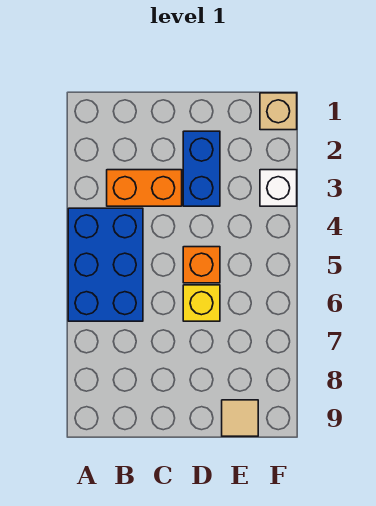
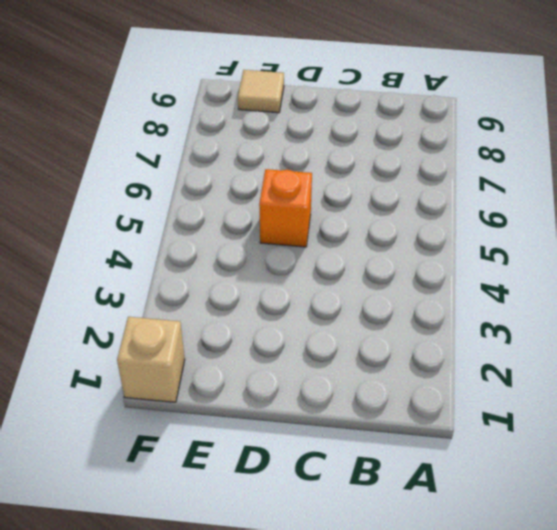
none -> blue brick A4:B6 level 1
none -> orange brick B3:C3 level 1

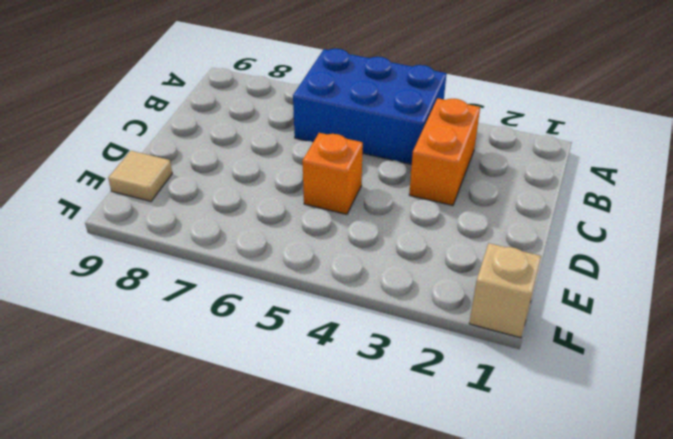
none -> blue brick D2:D3 level 1
none -> yellow brick D6 level 1

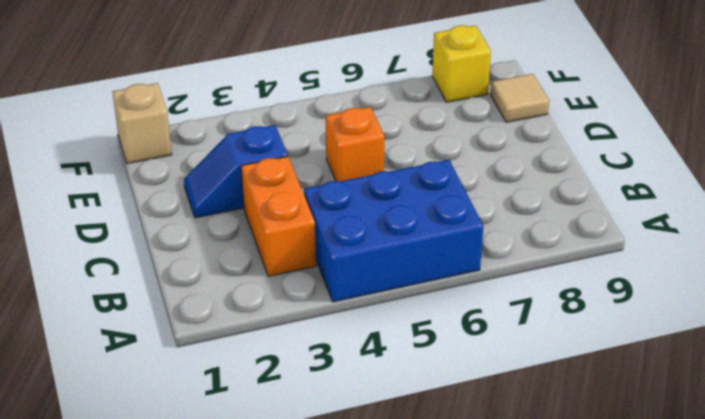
blue slope D2:D3 level 1 top 3 -> blue brick D2:D3 level 1
yellow brick F8 level 1 -> yellow brick D6 level 1
none -> white brick F3 level 1

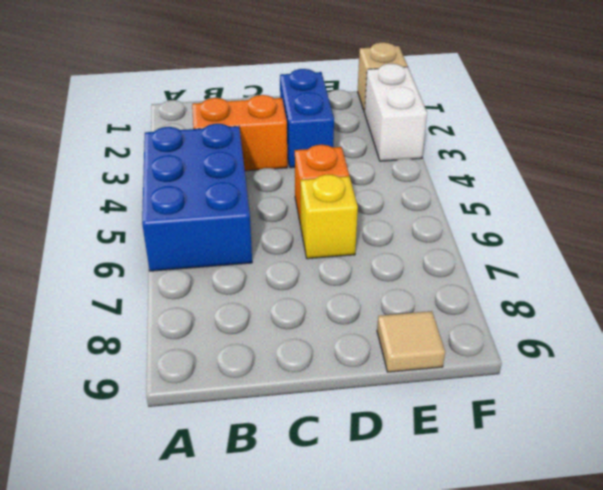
white brick F2:F3 level 1 -> white brick F3 level 1

